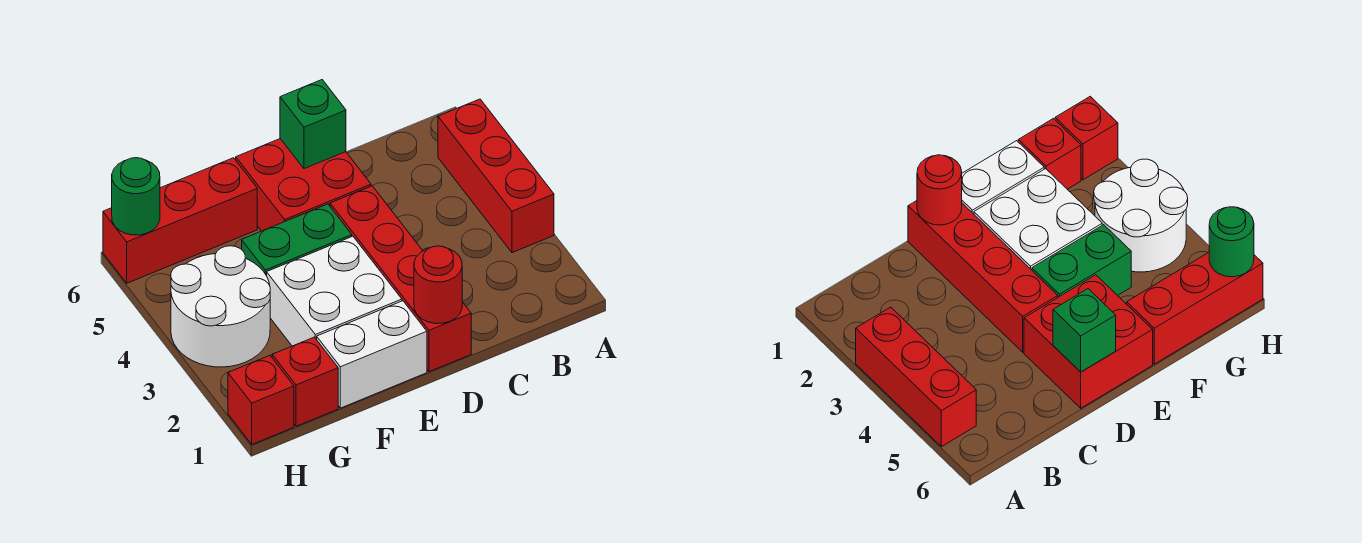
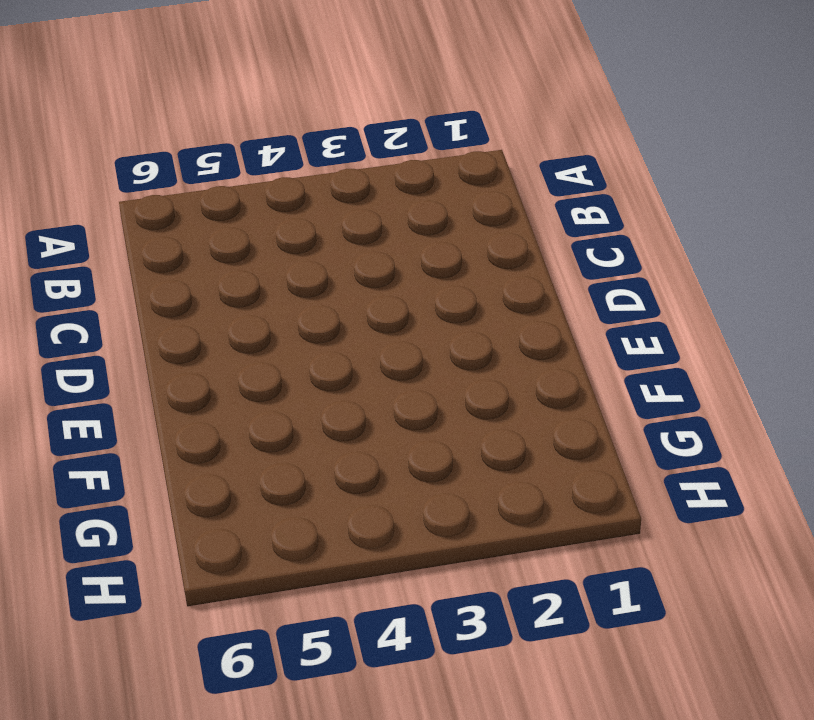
none -> red brick A3:A5 level 1
none -> red brick D1:D4 level 1
none -> red brick D5:E6 level 1

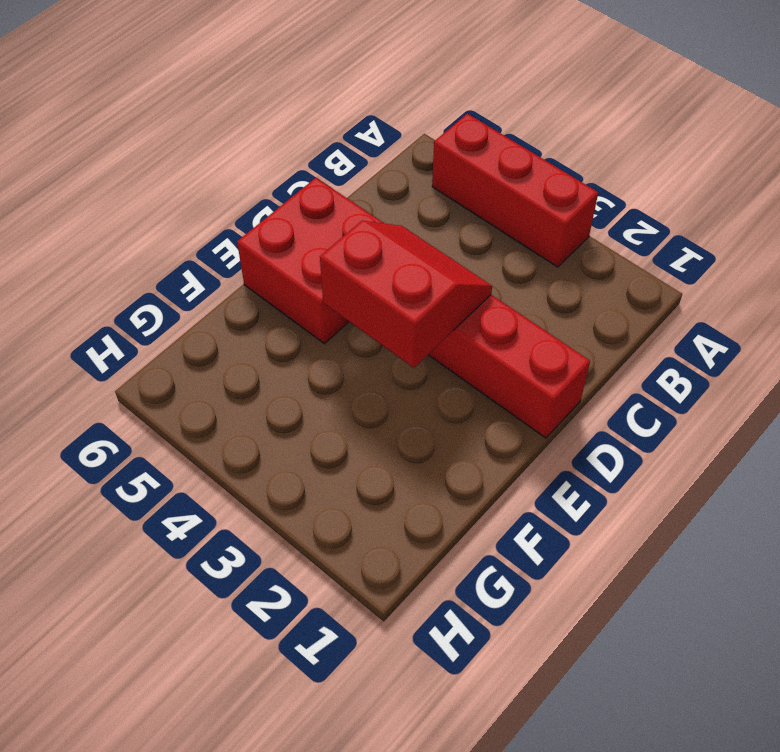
red slope D3:E4 level 2 top E -> none
none -> white brick E1:F1 level 1
none -> white brick E2:F3 level 1
none -> green brick E4:F4 level 1

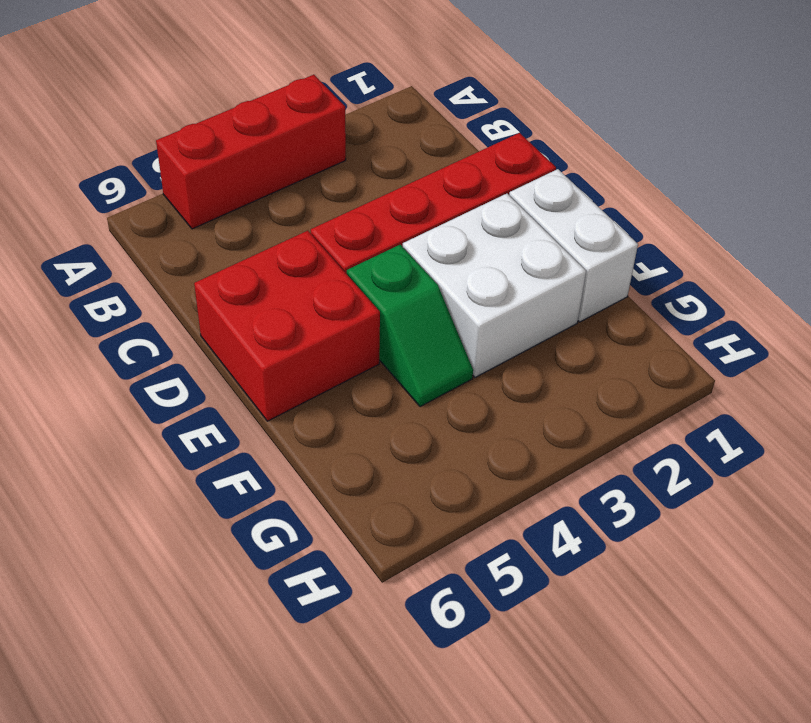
green slope E4:F4 level 1 top E -> green brick E4:F4 level 1
none -> red brick F6:H6 level 1
none -> red brick G1 level 1
none -> white round brick G3:H4 level 1

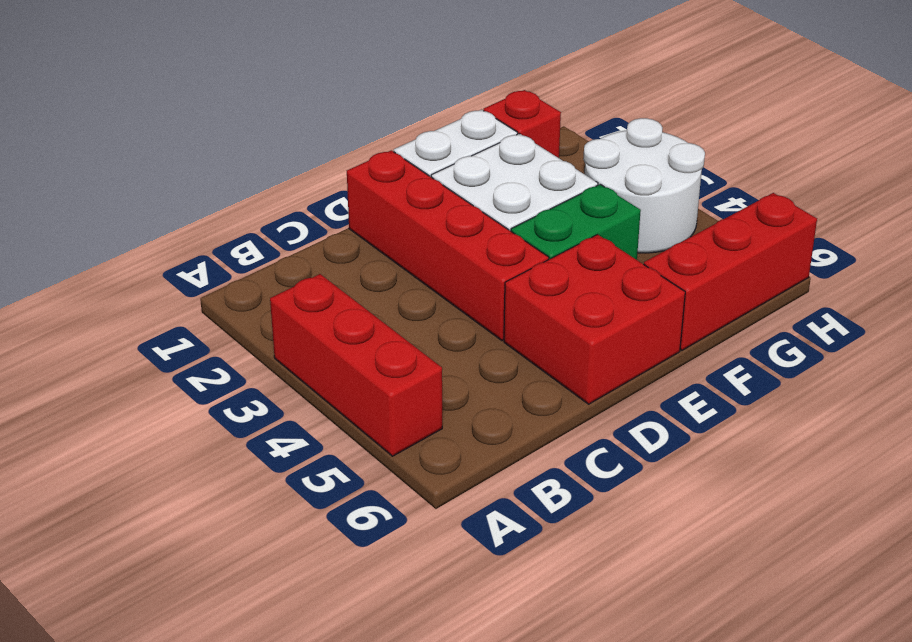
none -> red brick H1 level 1
none -> red round brick D1 level 2
none -> green brick D6 level 2

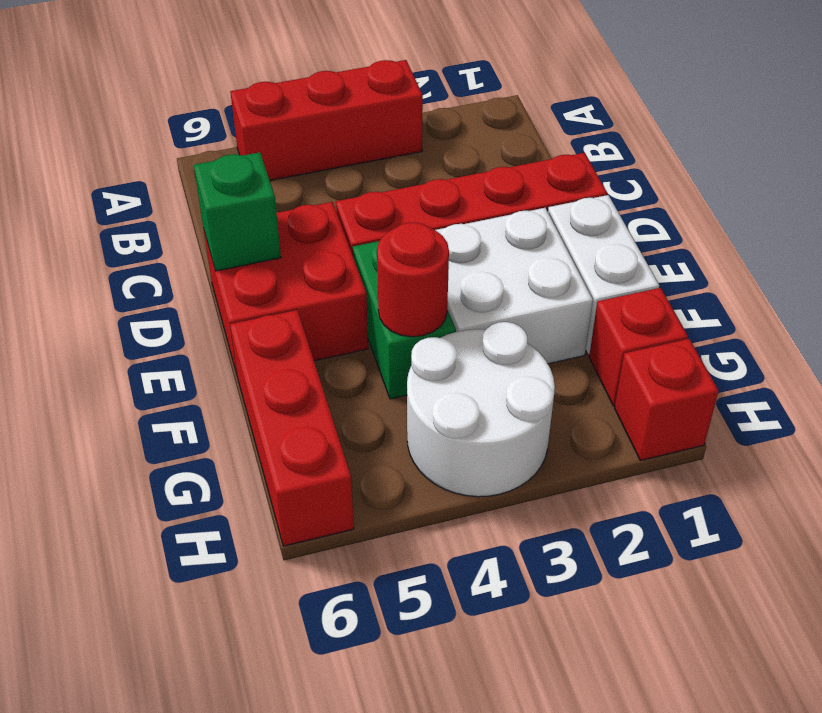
red round brick F4 level 2 -> red round brick D1 level 2
none -> green round brick H6 level 2

